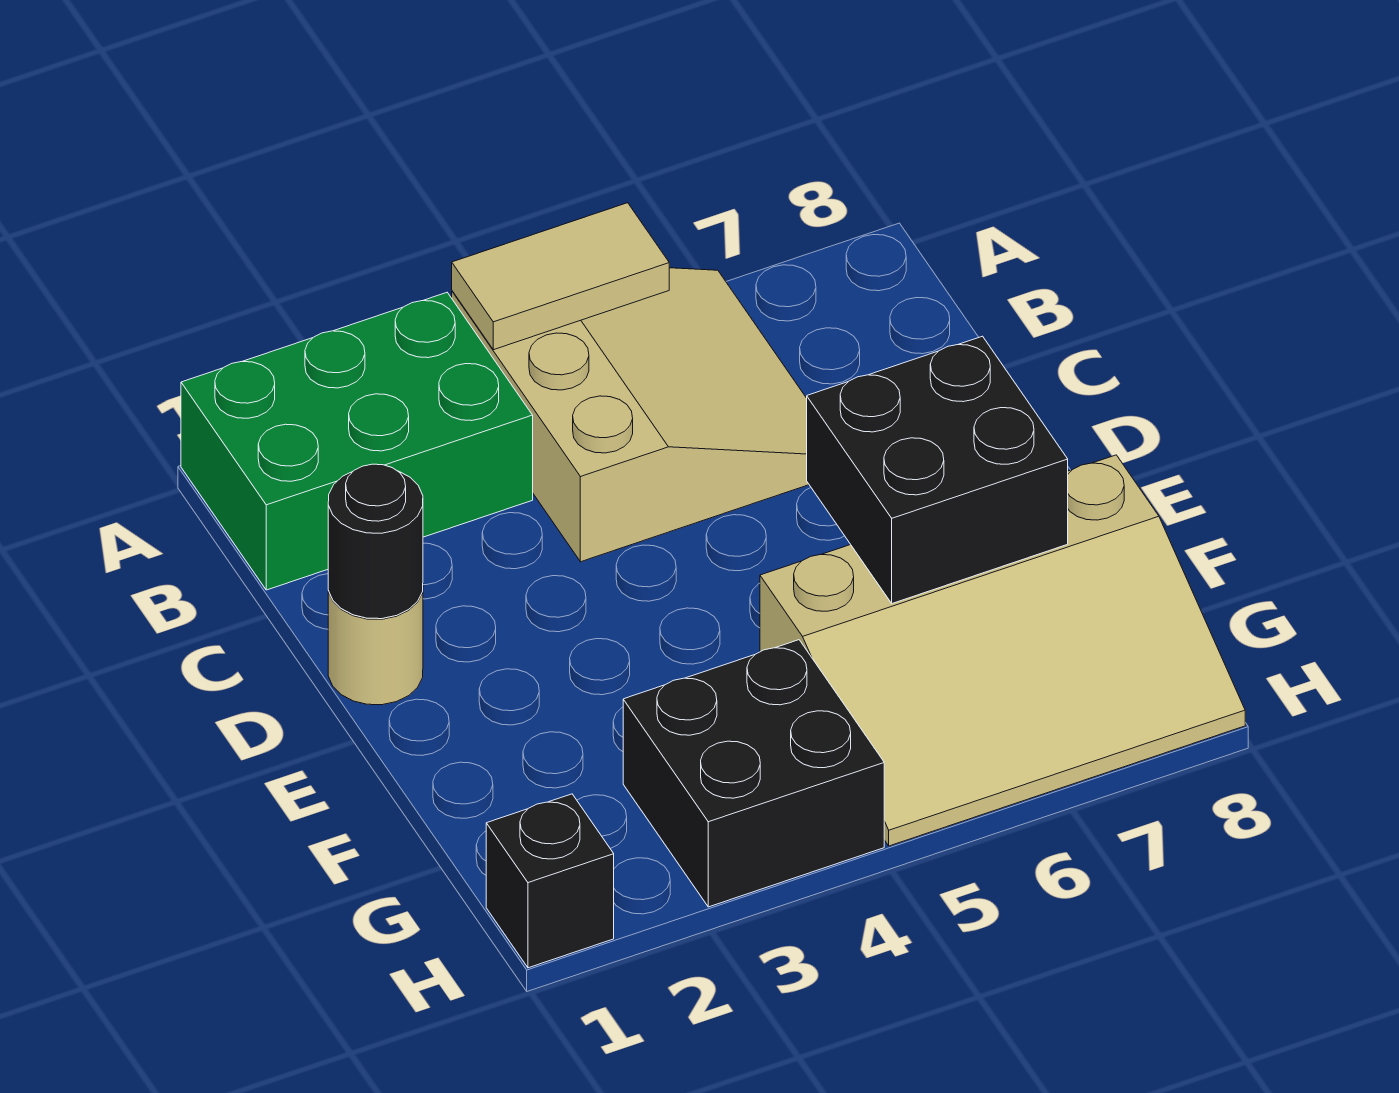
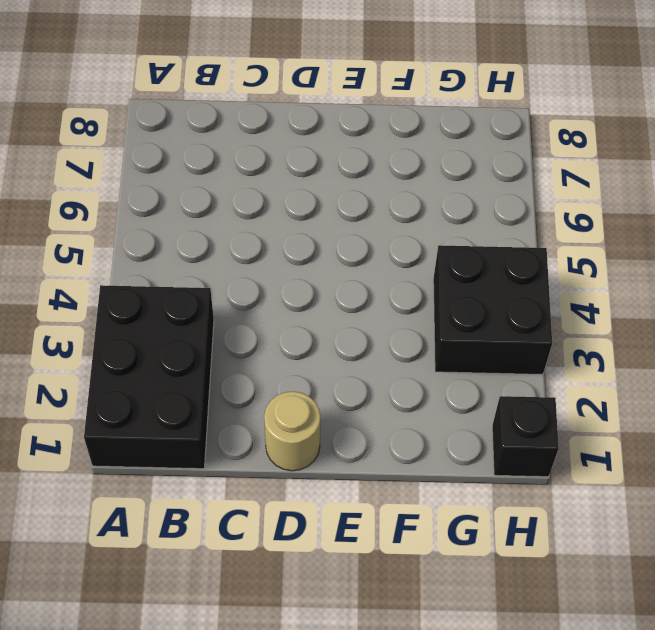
black brick A1:B3 level 1 -> green brick A1:B3 level 1
none -> tan slope A4:C6 level 1 top 4
none -> tan slope F5:H8 level 1 top F

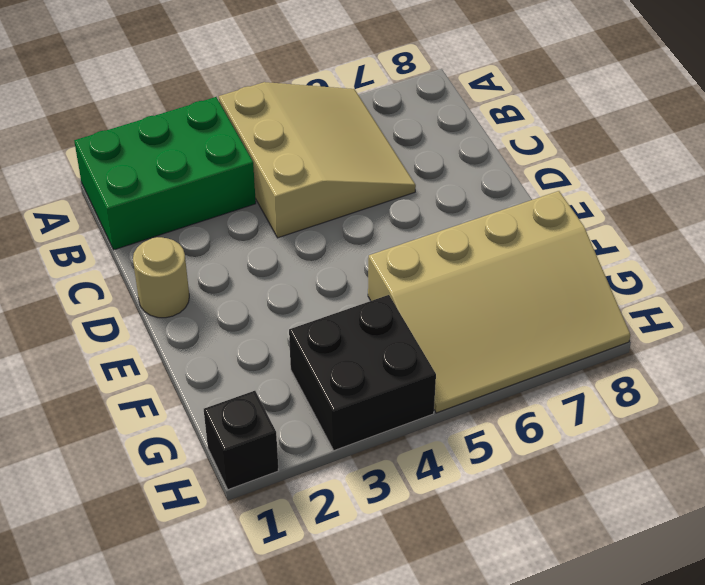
none -> tan tile A4:A5 level 2
none -> black round brick D1 level 2

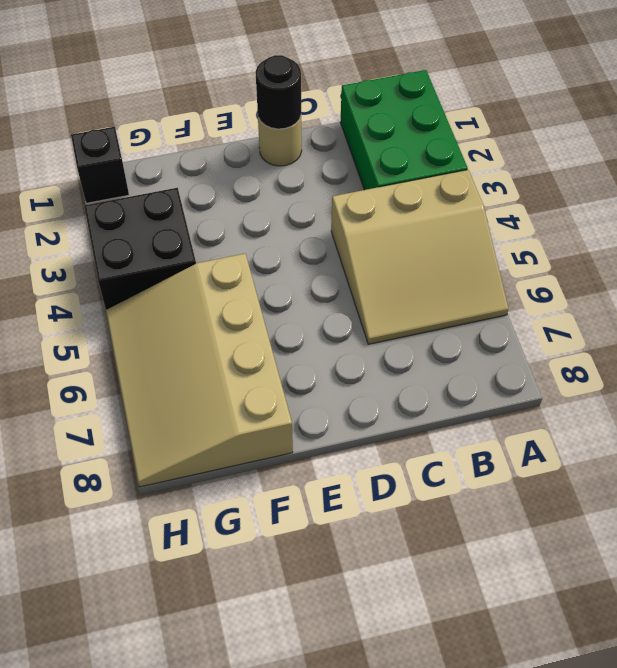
none -> tan tile A4:A5 level 2
none -> black brick E6:F7 level 2

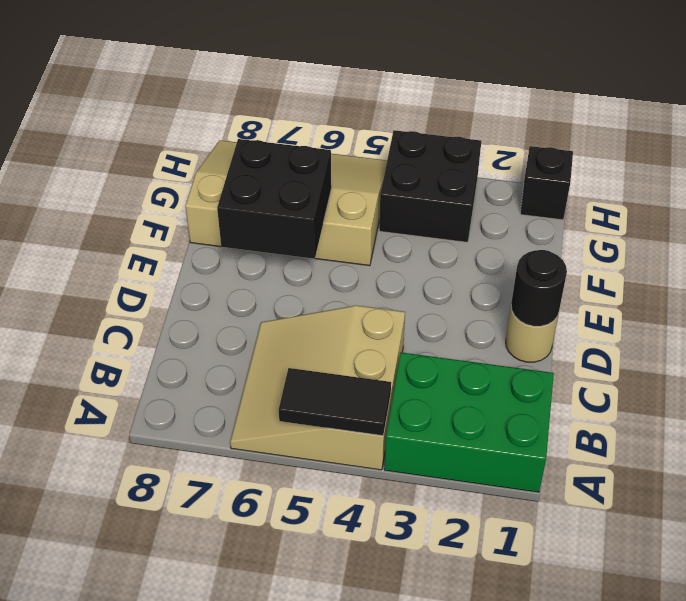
black tile A4:A5 level 2 -> tan tile A4:A5 level 2

